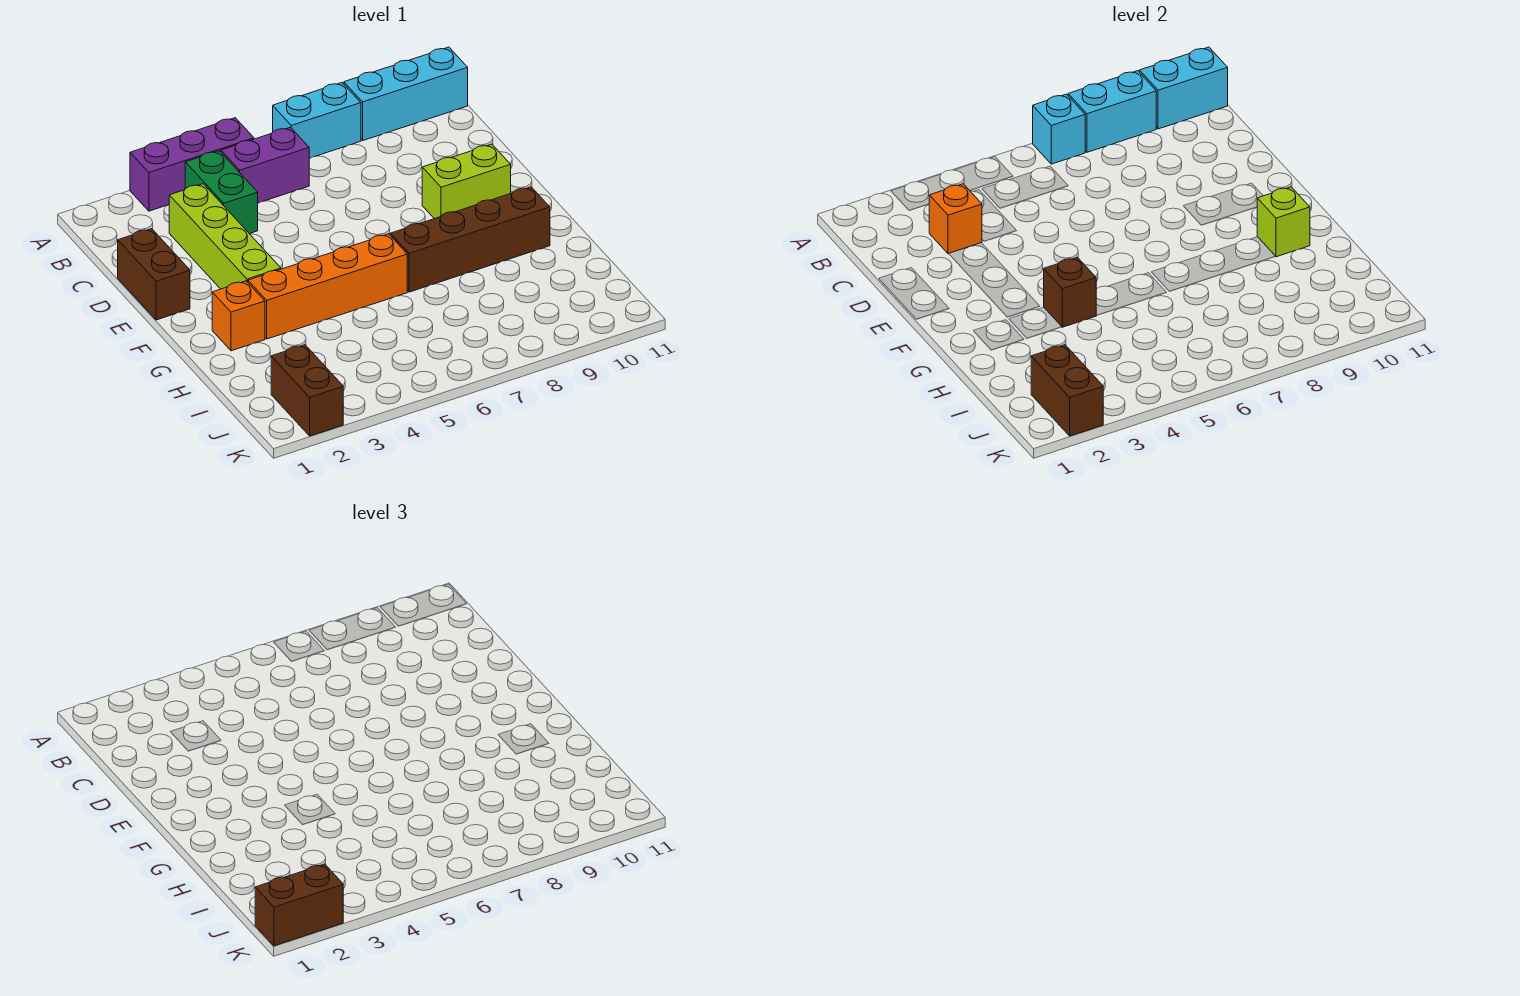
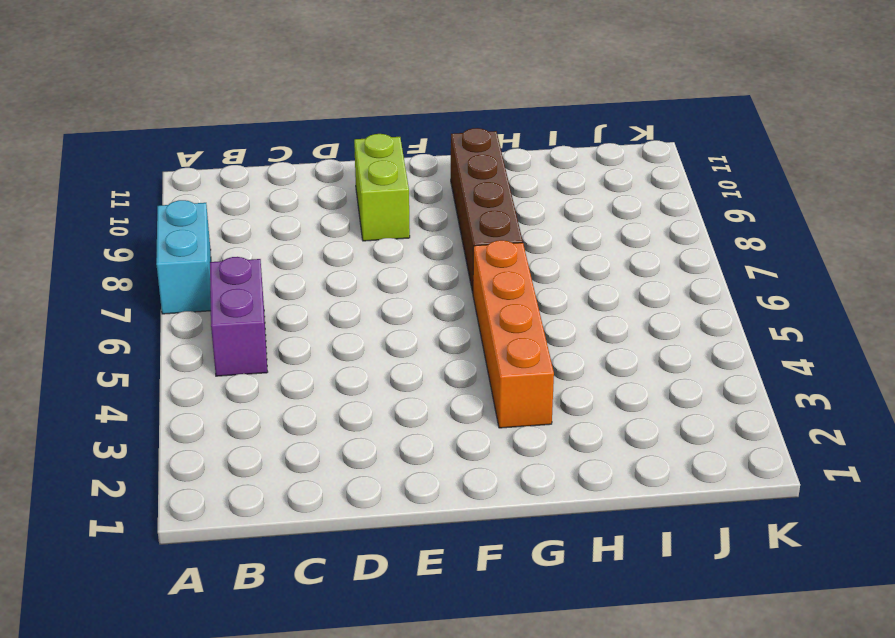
none -> purple brick A3:A5 level 1
none -> cyan brick A9:A11 level 1
none -> green brick B4:C4 level 1

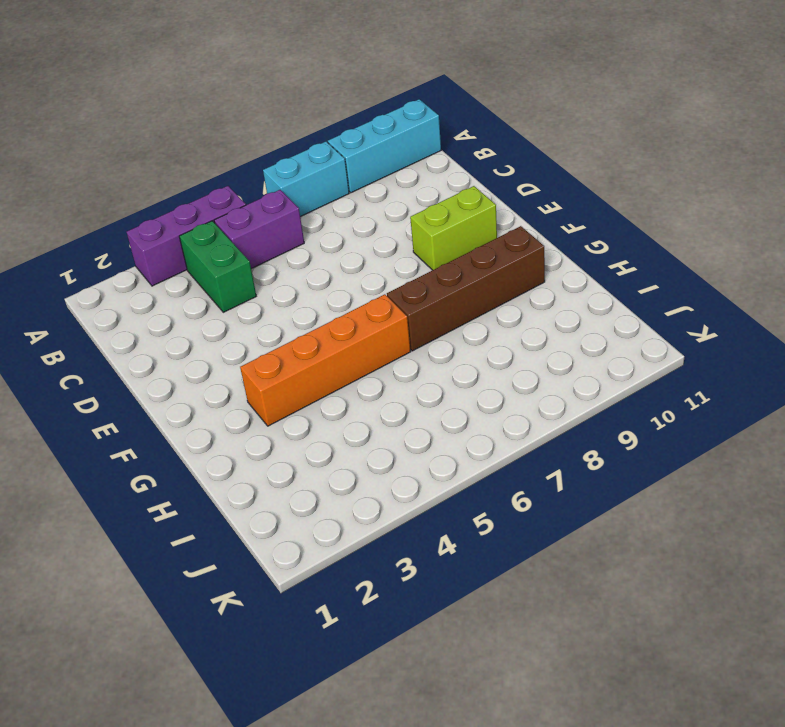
none -> lime brick C3:F3 level 1
none -> brown brick D1:E1 level 1
none -> orange brick G2 level 1

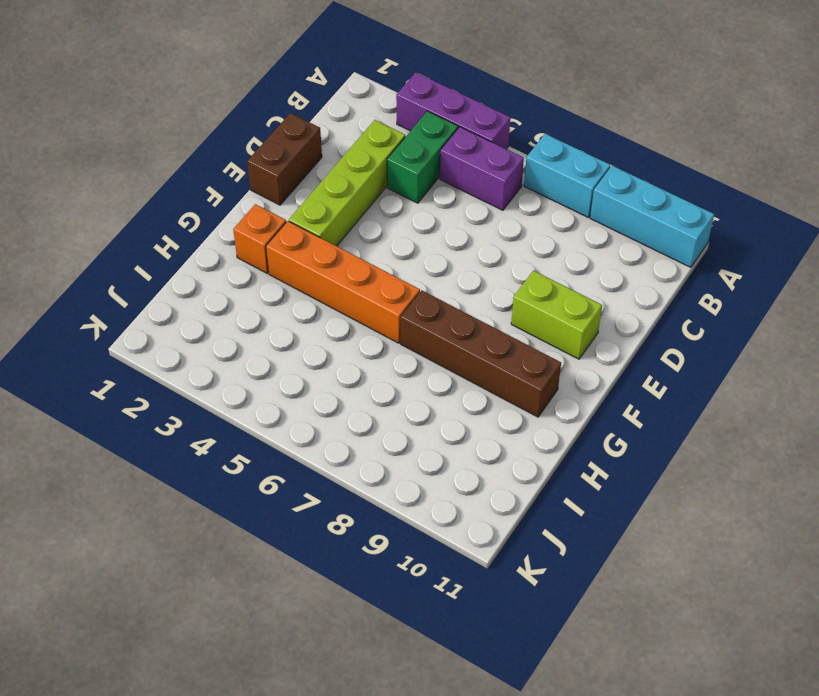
none -> brown brick J2:K2 level 1
none -> cyan brick A7 level 2
none -> cyan brick A8:A9 level 2

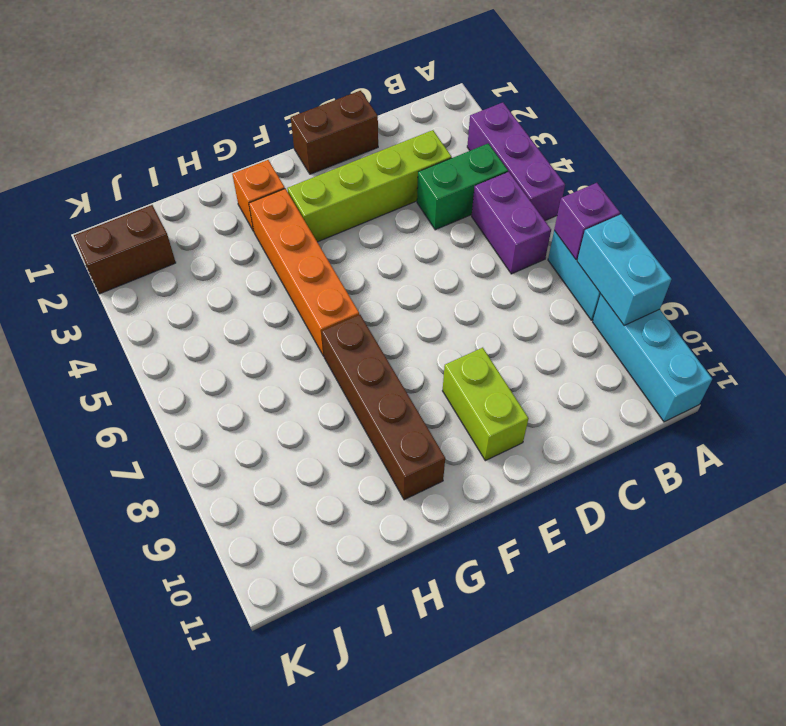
purple brick A7 level 2 -> cyan brick A7 level 2
none -> cyan brick A10:A11 level 2
none -> orange brick C3 level 2
none -> brown brick G4 level 2

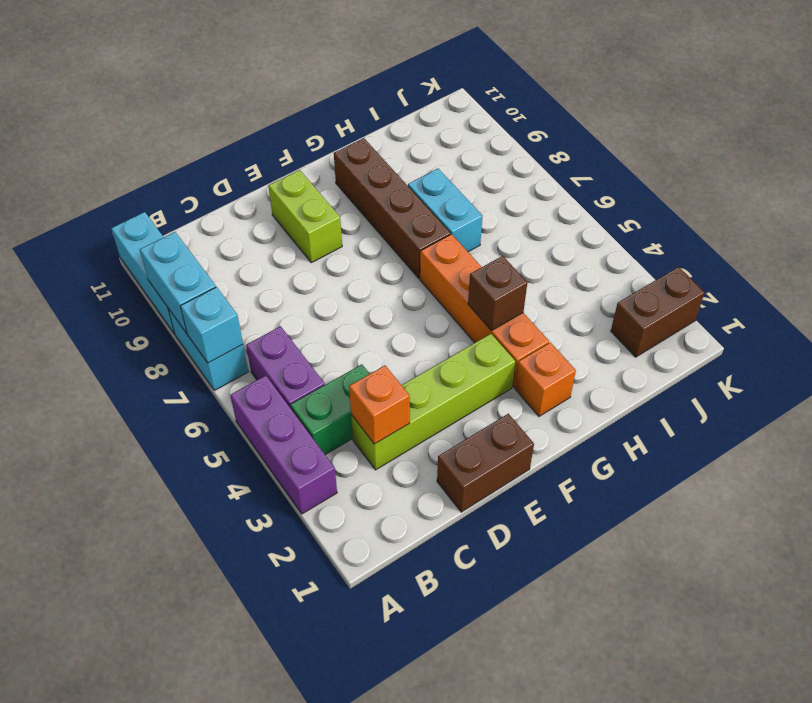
cyan brick H7:H8 level 1 -> cyan brick A10:A11 level 2
none -> lime brick G10 level 2
none -> brown brick J2:K2 level 2
none -> brown brick K1:K2 level 3

